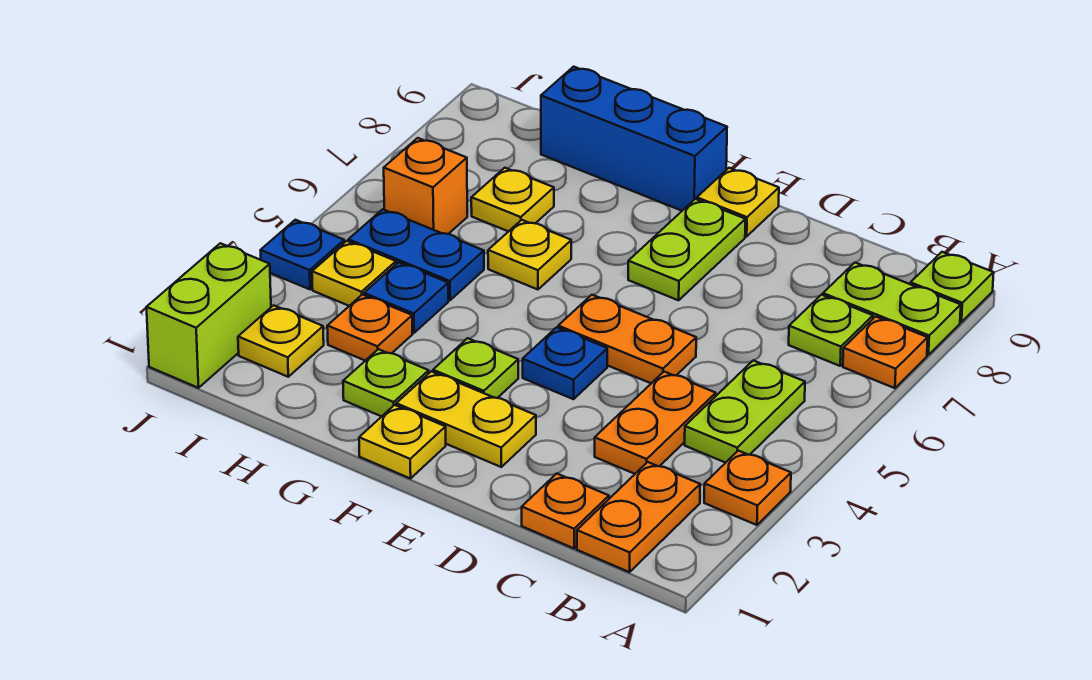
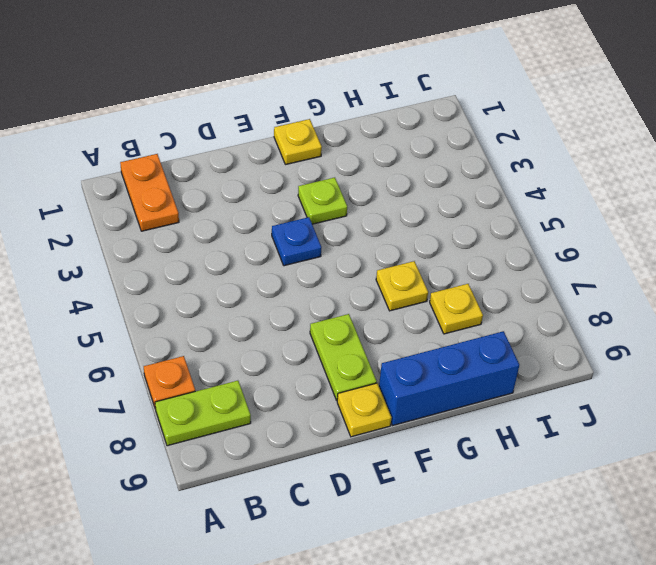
none -> orange plate A3 level 1
none -> lime plate A9 level 1
none -> lime plate B4:B5 level 1

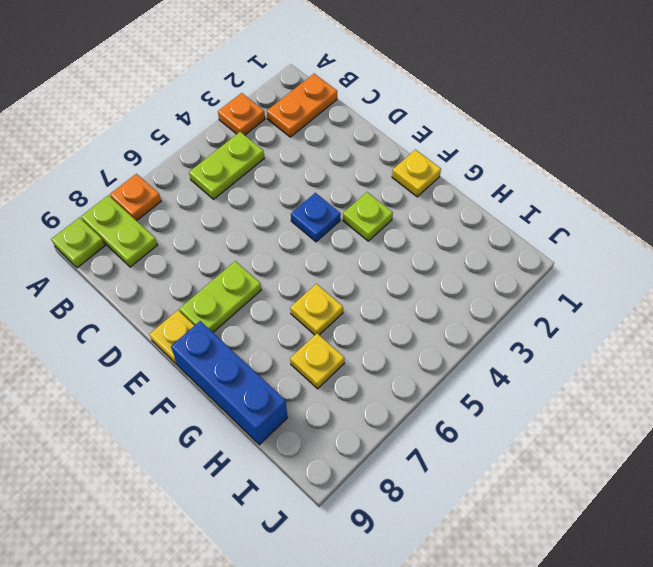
none -> lime plate B7 level 1
none -> orange plate C1 level 1
none -> orange plate C3:C4 level 1

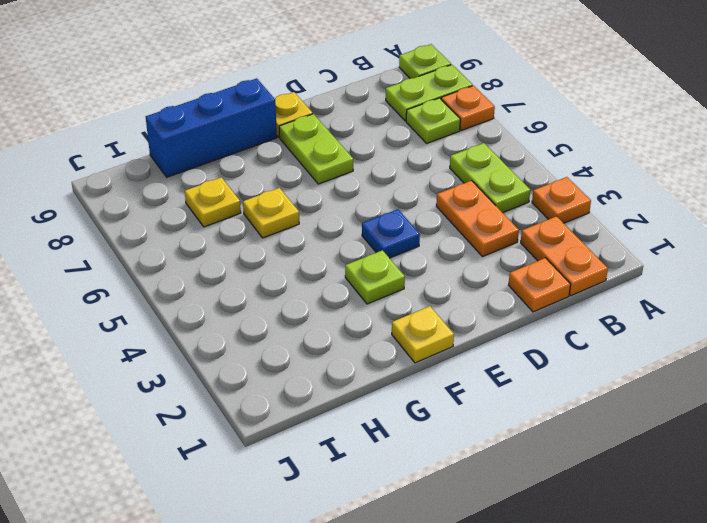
none -> orange plate D5:E5 level 1
none -> yellow plate E2:F2 level 1
none -> lime plate G2 level 1

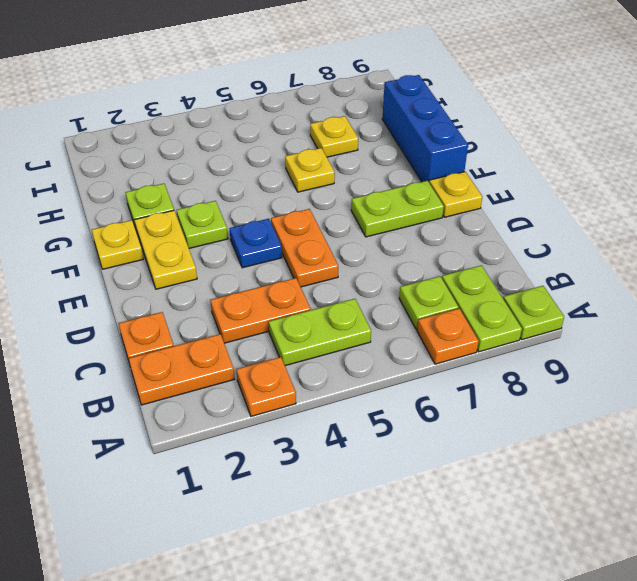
none -> orange plate H3 level 1
none -> blue plate H4 level 1
none -> blue plate H5:I5 level 1

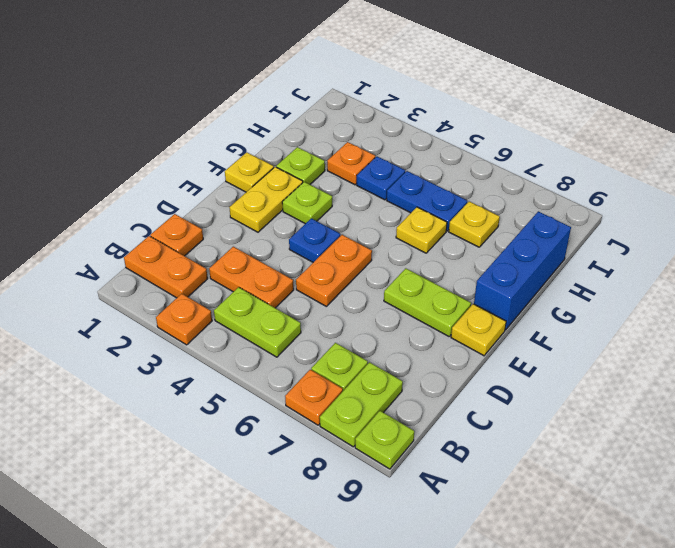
blue plate H5:H6 level 1 -> blue plate H5:I5 level 1
none -> yellow plate I2 level 1
none -> yellow plate I4 level 1
none -> orange brick I6 level 1

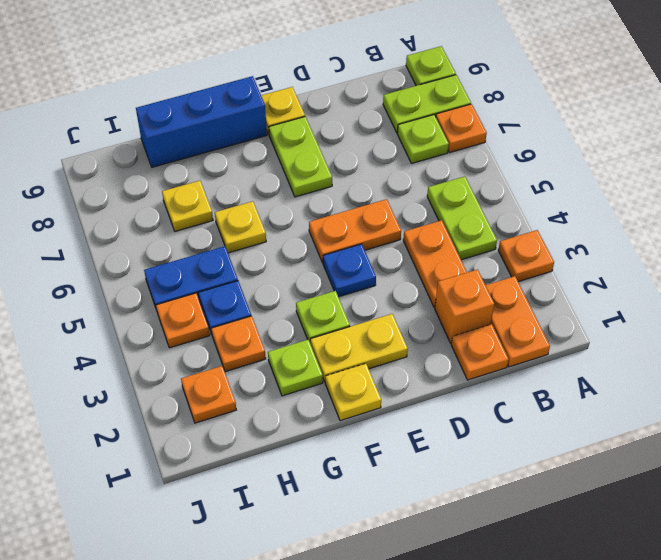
orange brick C2 level 1 -> orange brick I6 level 1
orange plate I2 level 1 -> yellow plate I2 level 1
orange plate I4 level 1 -> yellow plate I4 level 1
none -> lime brick J1:J2 level 1
none -> blue plate J4 level 1

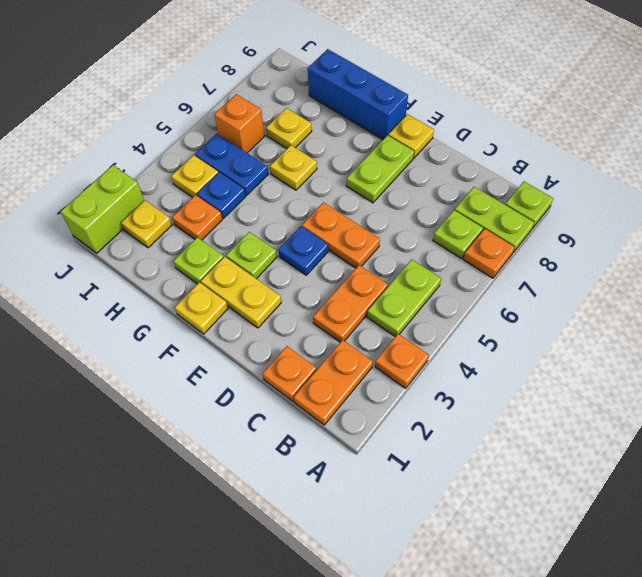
none -> blue plate J4 level 1

